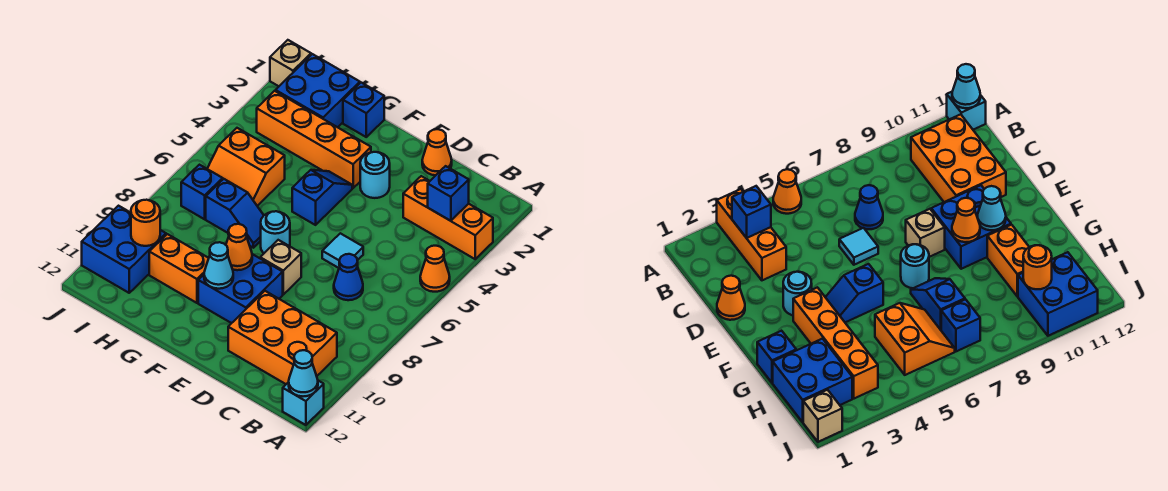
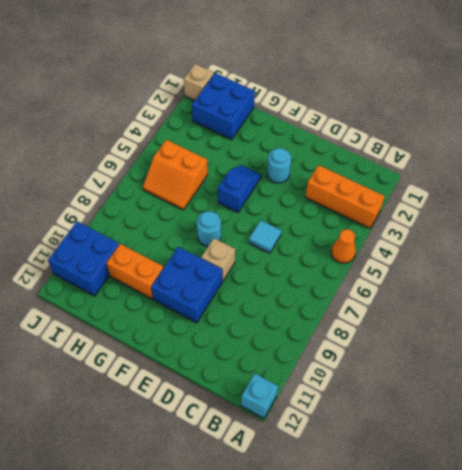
none -> orange brick B10:D11 level 1
none -> blue cone C7 level 1
none -> orange cone D1 level 1

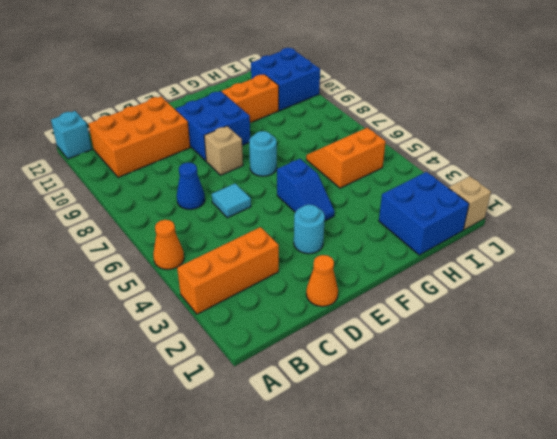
none -> orange brick F3:I3 level 1
none -> blue brick G1 level 1
none -> blue slope G7:H7 level 1 top H

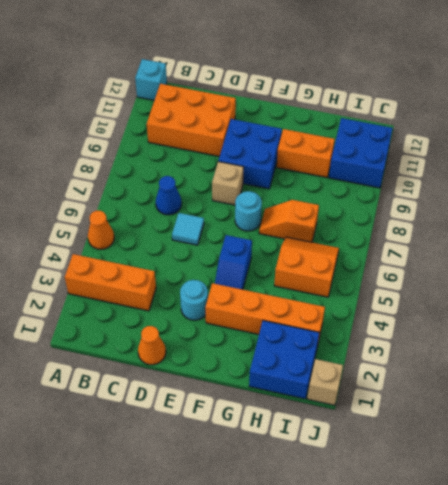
orange slope G7:H7 level 1 top H -> blue slope G7:H7 level 1 top H
none -> blue brick G1 level 1
none -> blue brick I7 level 1
none -> cyan cone A12 level 2

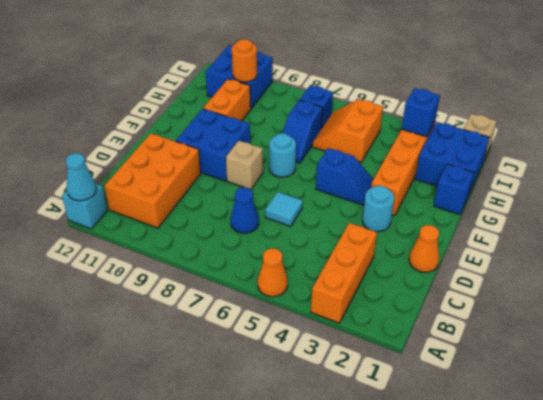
blue brick I3 level 2 -> blue brick B3 level 2
none -> orange cone F9 level 2
none -> cyan cone F10 level 2

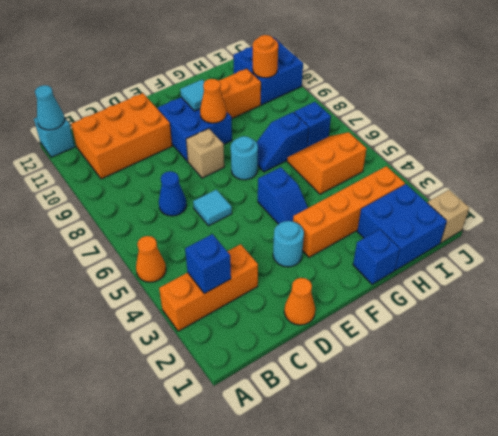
cyan tile F10 level 2 -> cyan cone F10 level 2

